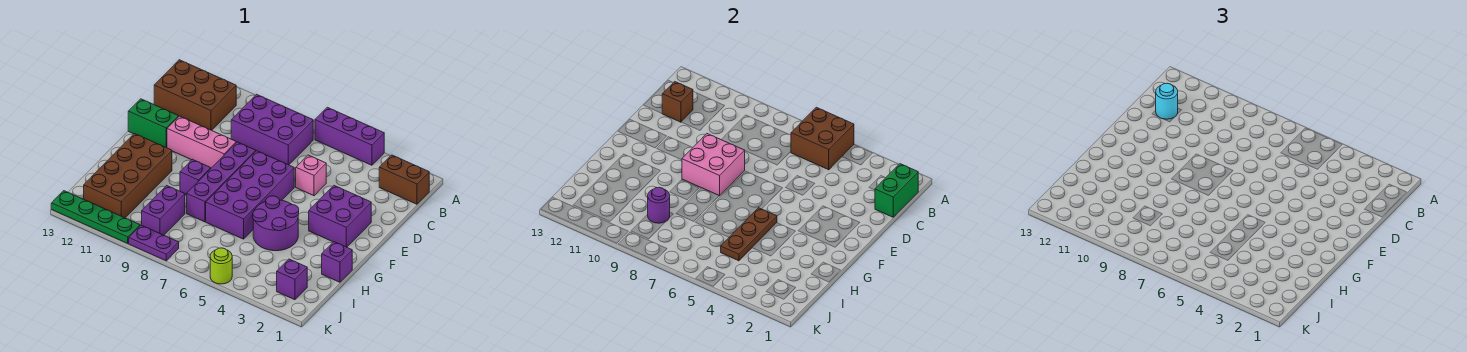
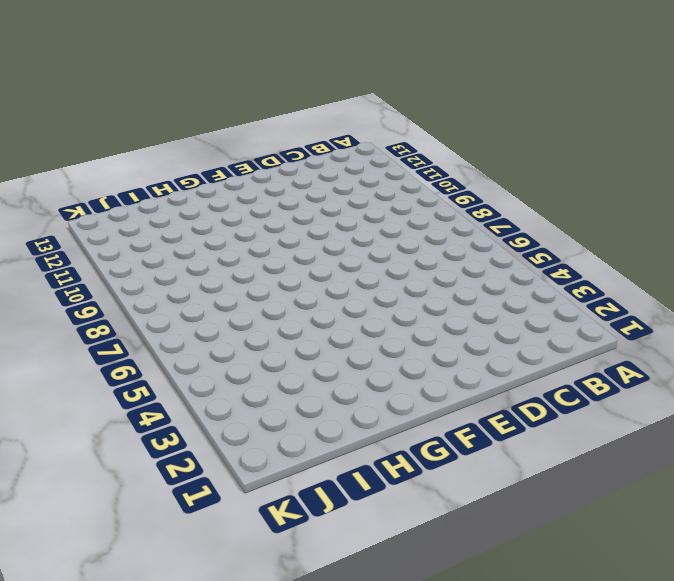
none -> purple brick A4:A6 level 1
none -> brown brick B1:B2 level 1
none -> purple brick B7:C9 level 1

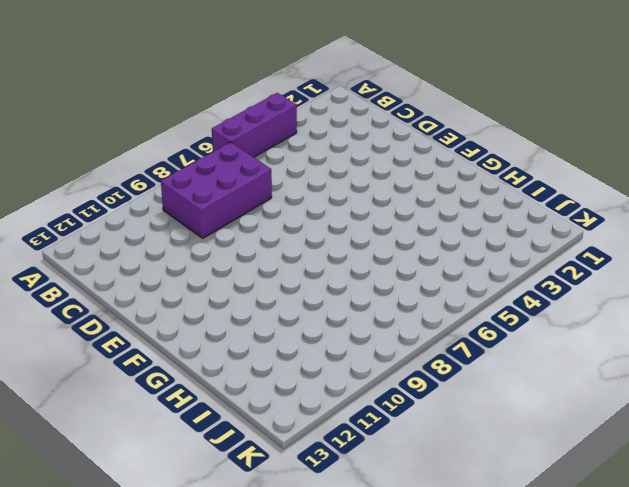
none -> brown brick B1:B2 level 1
none -> brown brick B11:C13 level 1
none -> pink brick D5 level 1

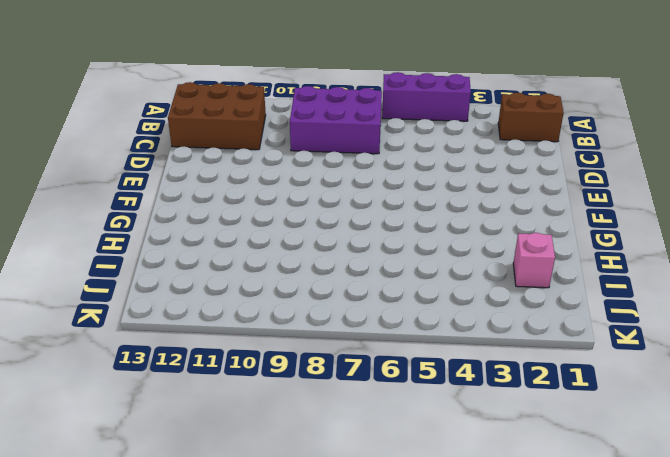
pink brick I2 level 1 -> pink brick D5 level 1
none -> purple brick E2:F3 level 1
none -> purple brick E6:H7 level 1
none -> purple brick E8:H8 level 1

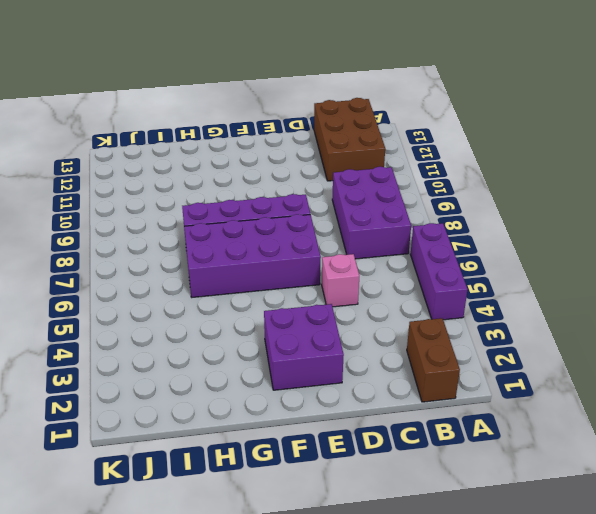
none -> pink brick E9:E11 level 1
none -> green brick E12:E13 level 1
none -> purple round brick G4:H5 level 1

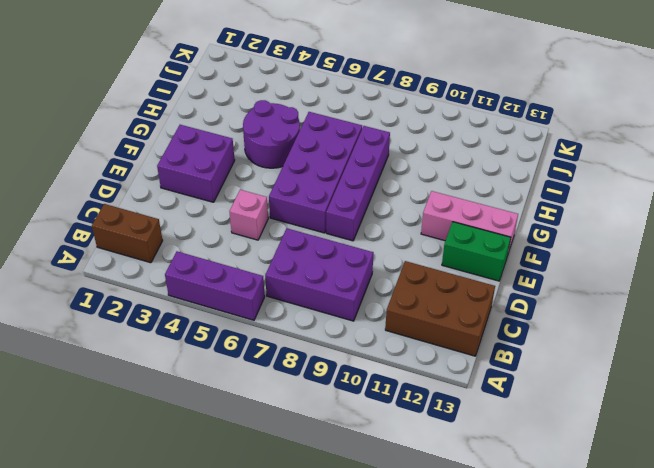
pink brick F11:F13 level 1 -> pink brick E9:E11 level 1
none -> purple brick G9 level 1
none -> brown brick G11:J12 level 1
none -> purple brick H1 level 1

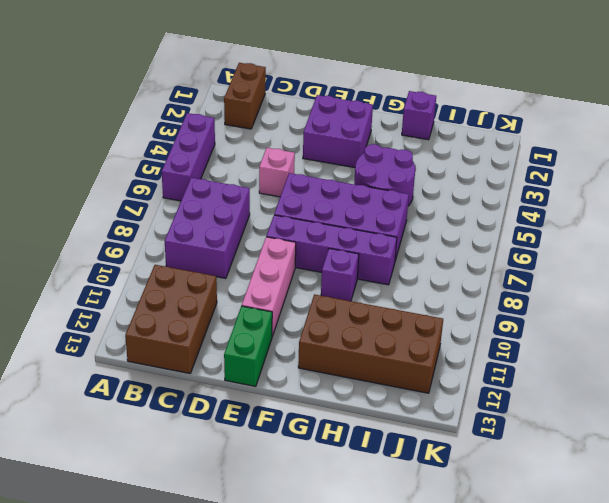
none -> purple brick I9:J9 level 1
none -> purple brick J2 level 1
none -> lime round brick K5 level 1

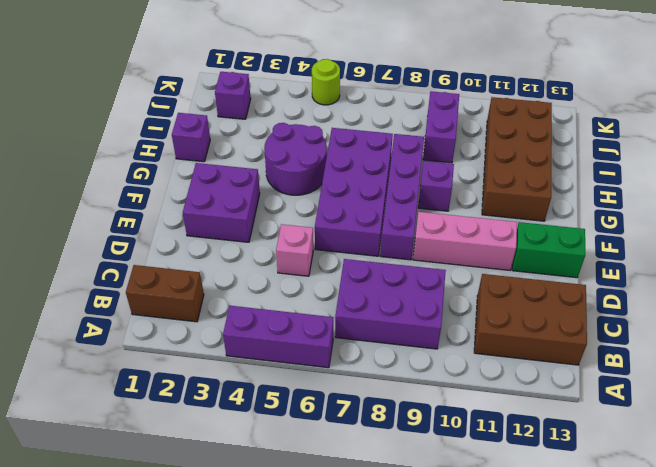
none -> purple plate K8:K9 level 1
none -> green plate K10:K13 level 1
none -> brown brick A5:B6 level 2

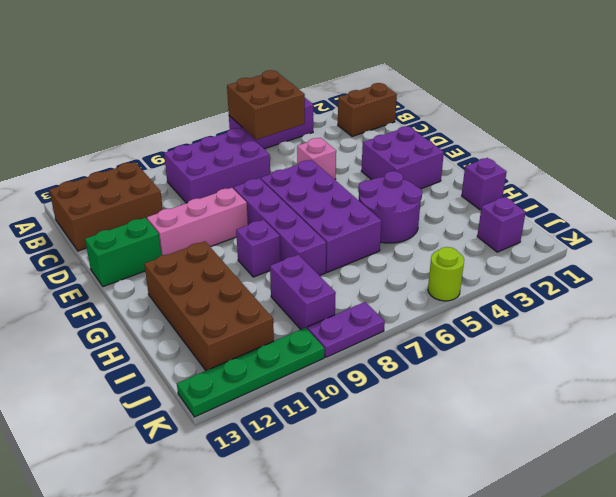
none -> green brick B1:C1 level 2
none -> brown brick C12 level 2
none -> pink brick E8:F9 level 2

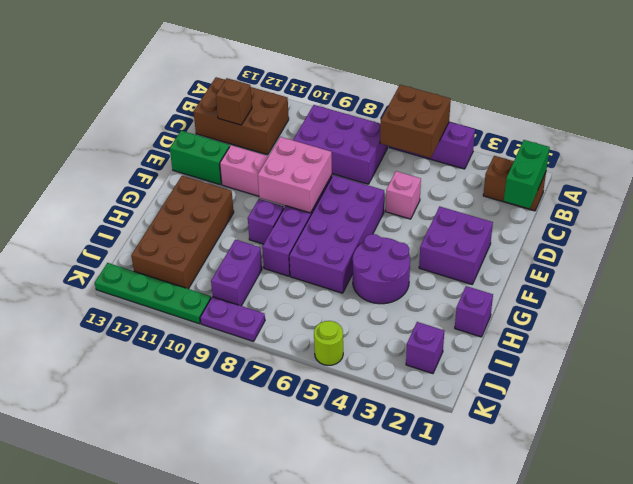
none -> brown plate G5:I5 level 2
none -> purple round brick I9 level 2
none -> cyan round brick C12 level 3

